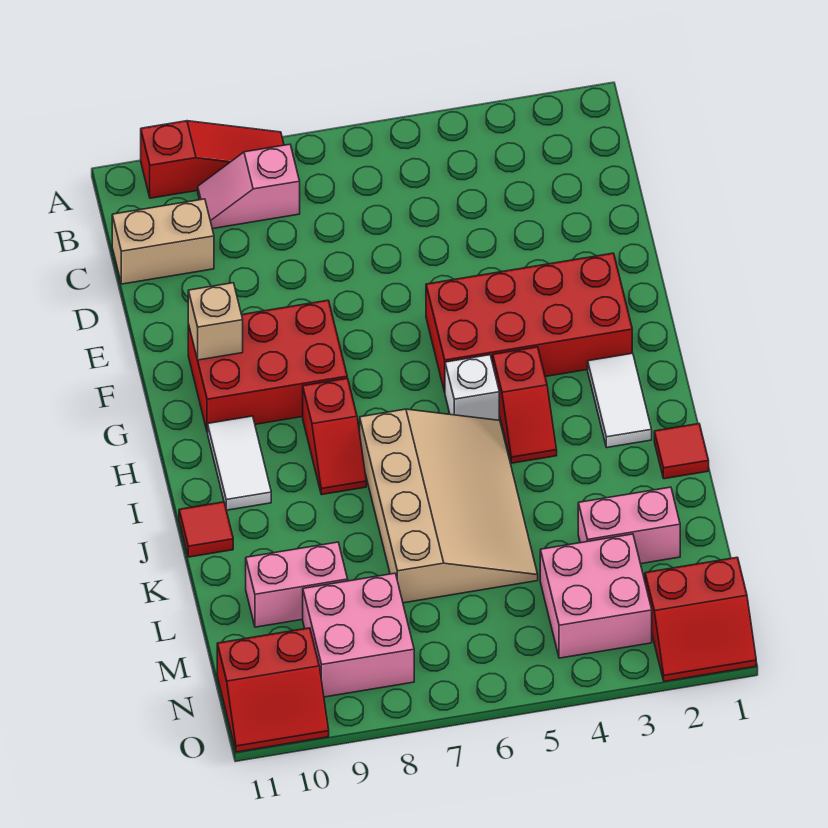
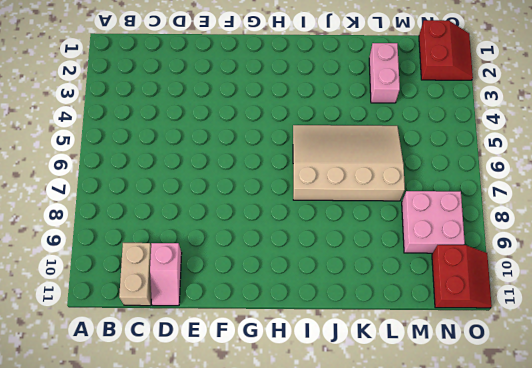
pink slope D10:D11 level 1 top 10 -> pink slope B8:B9 level 1 top 8
none -> red slope A8:A10 level 1 top 10
none -> red brick F2:G5 level 1
none -> red brick F8:G10 level 1

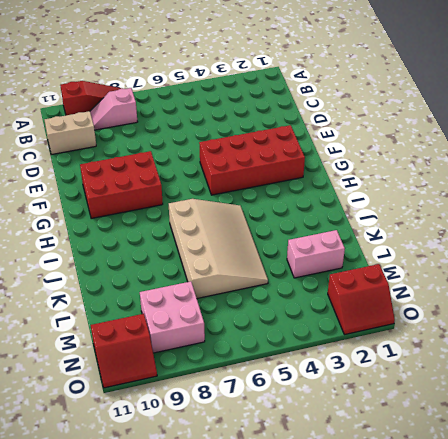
none -> white tile H2:I2 level 1
none -> red slope H4:I4 level 1 top H
none -> white brick H5 level 1

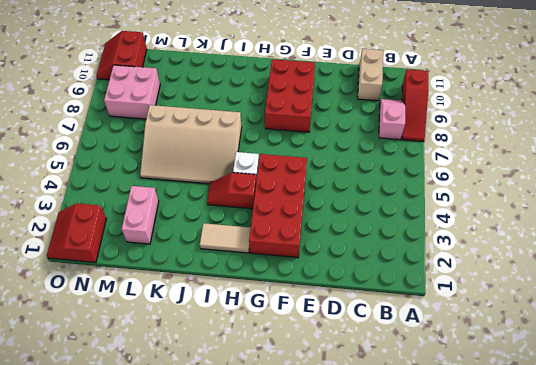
tan tile H2:I2 level 1 -> white tile H2:I2 level 1
none -> red slope H8:I8 level 1 top H
none -> white tile H10:I10 level 1
none -> red tile J1 level 1

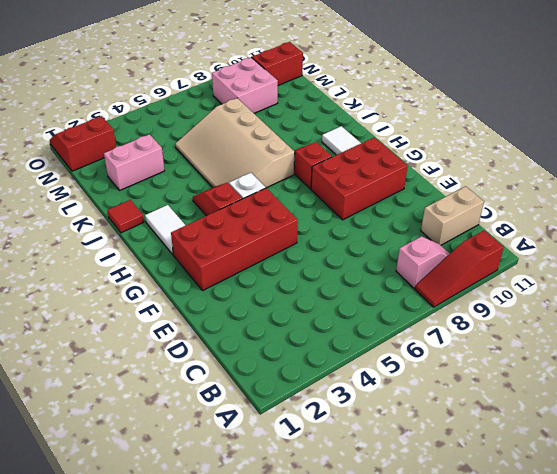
none -> red tile J11 level 1
none -> pink brick L9:L10 level 1
none -> pink brick M3:N4 level 1

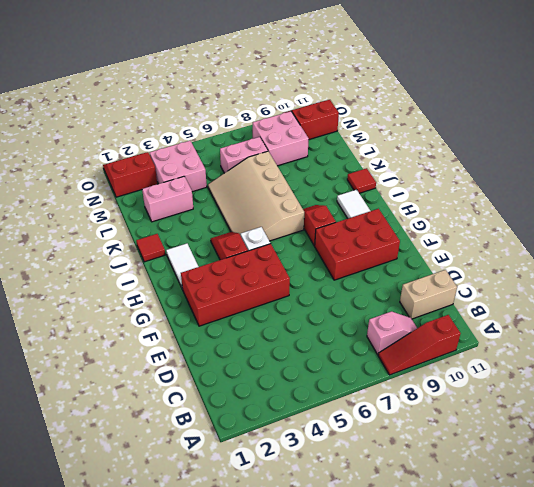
pink brick M6:M7 level 1 -> pink brick L9:L10 level 1
none -> tan brick F10 level 2

